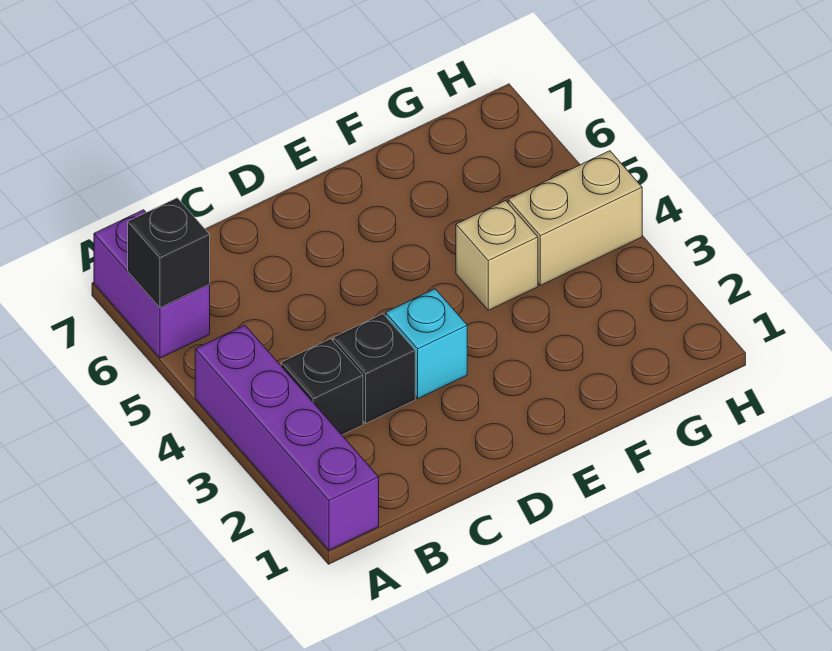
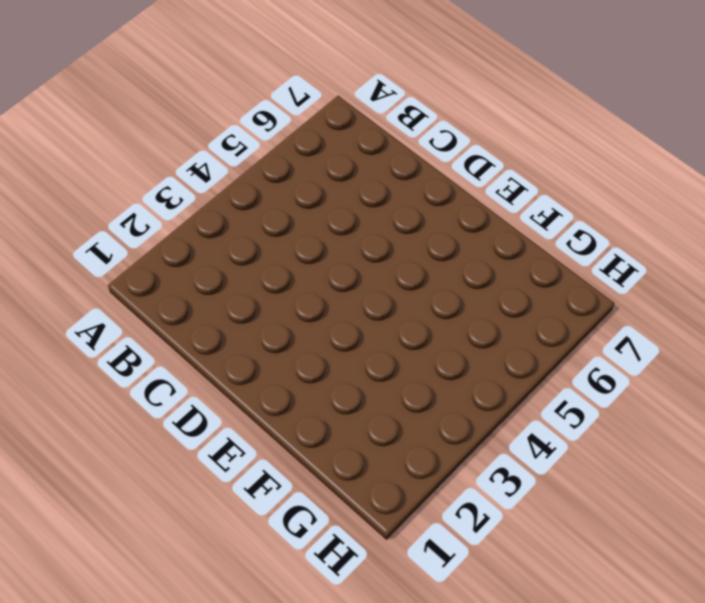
none -> purple brick A1:A4 level 1
none -> purple brick A6:A7 level 1

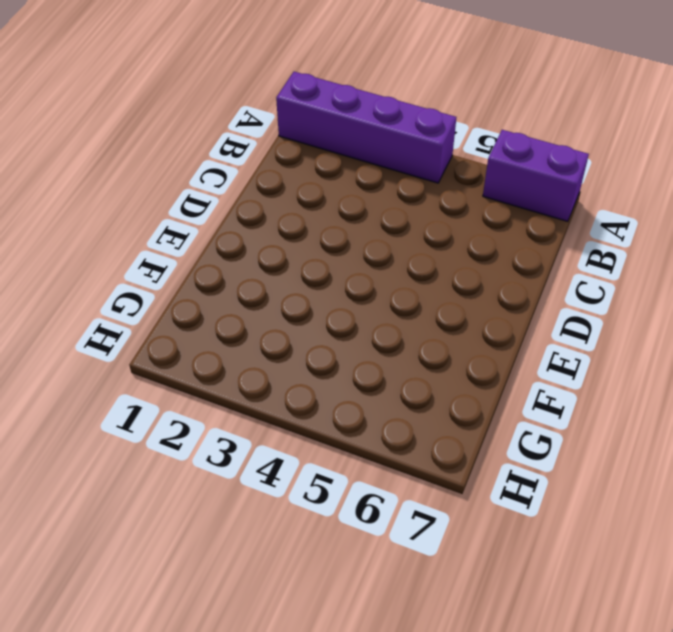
none -> black brick B3 level 1
none -> black brick C3 level 1

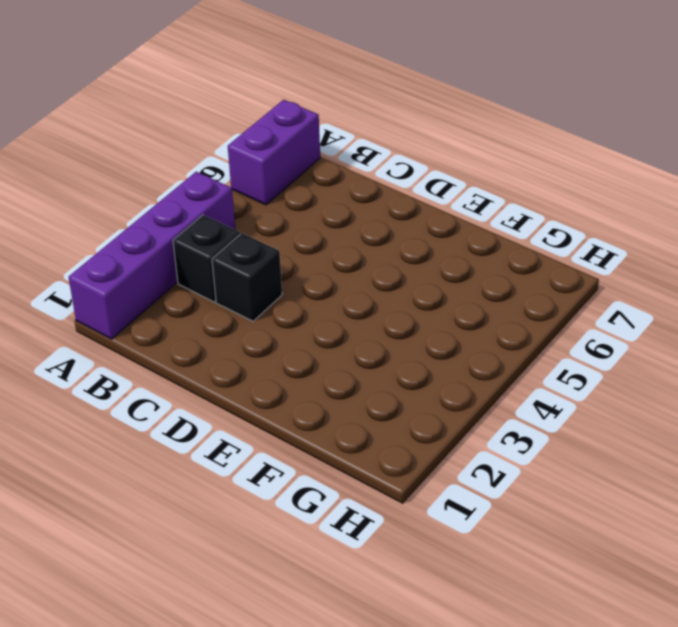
none -> cyan brick D3 level 1
none -> tan brick F4 level 1

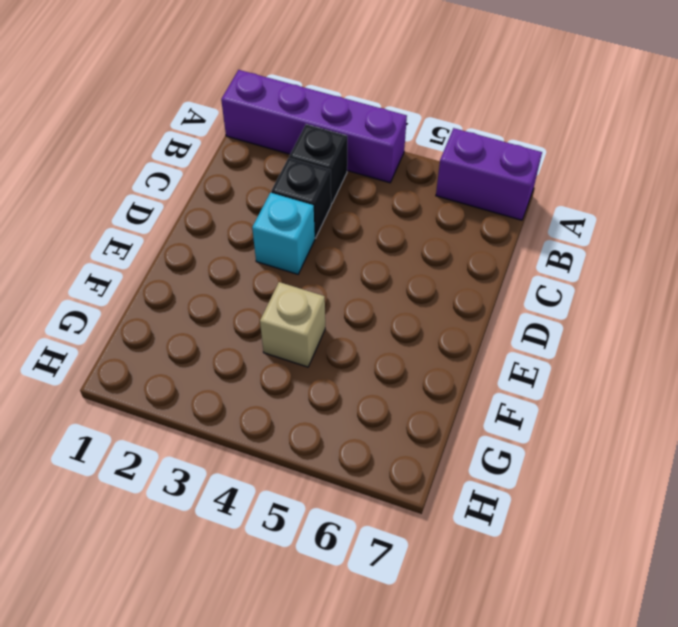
none -> tan brick G4:H4 level 1
none -> black brick A6 level 2

